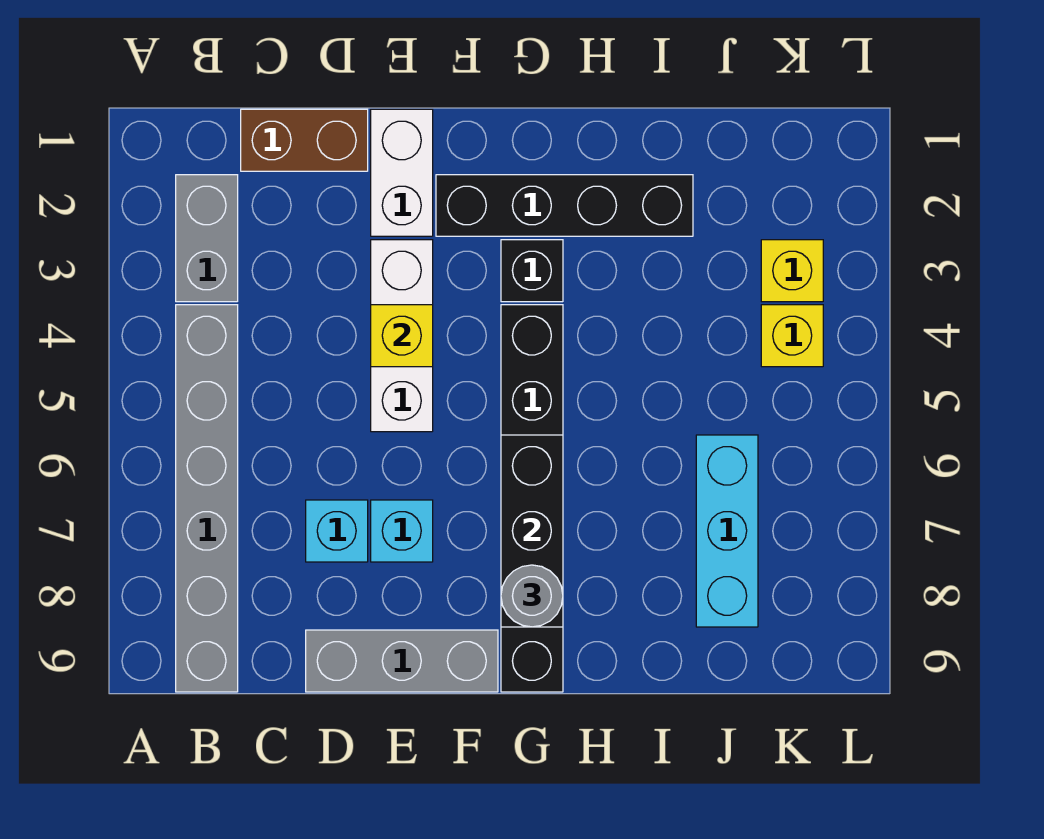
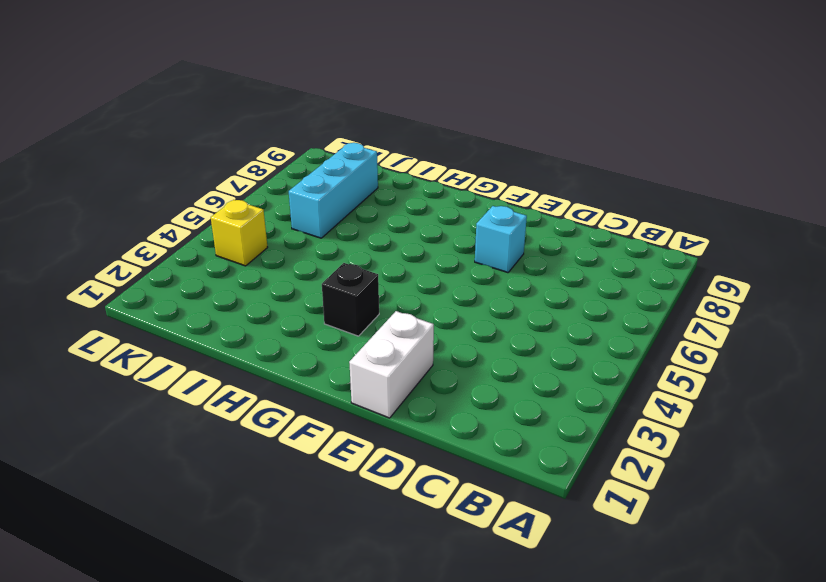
none -> grey brick B2:B3 level 1
none -> grey brick B4:B9 level 1
none -> brown brick C1:D1 level 1

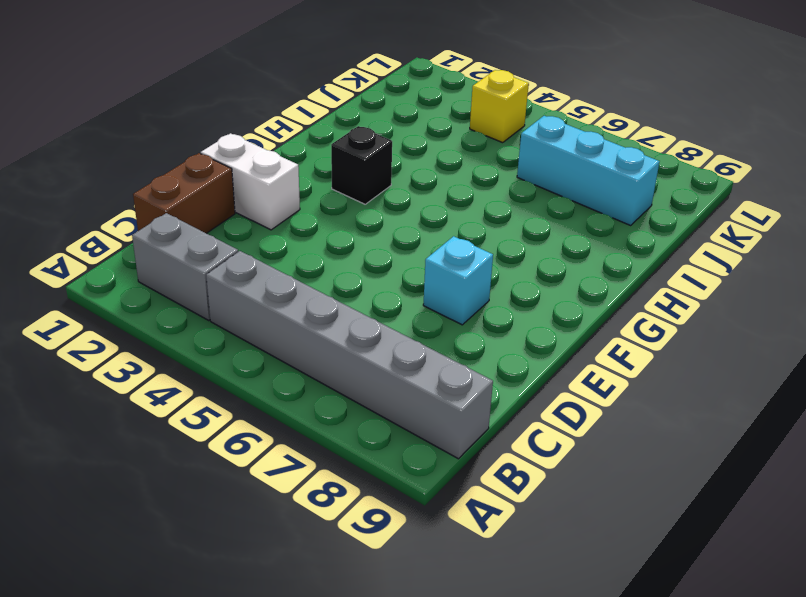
none -> cyan brick D7 level 1
none -> grey brick D9:F9 level 1
none -> white brick E3:E5 level 1

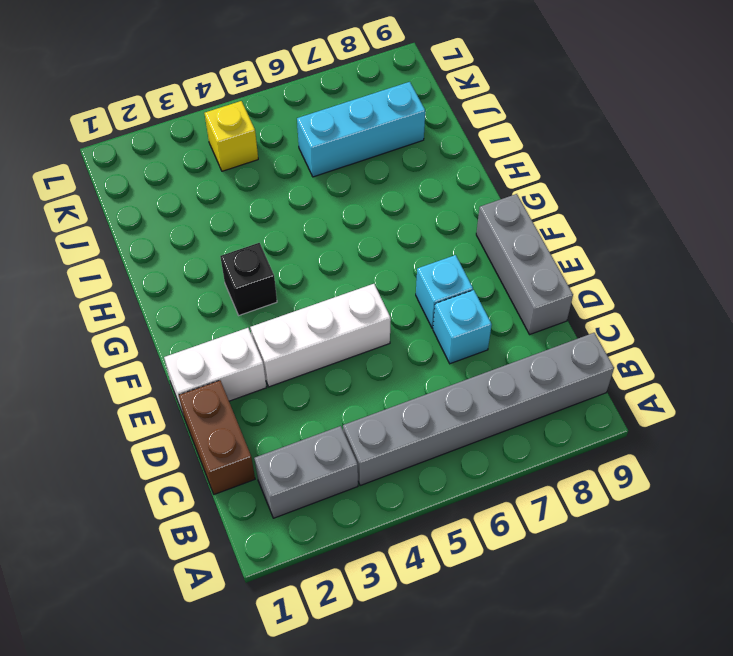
none -> black brick F2:I2 level 1
none -> black brick G4:G9 level 1
none -> yellow brick K3 level 1

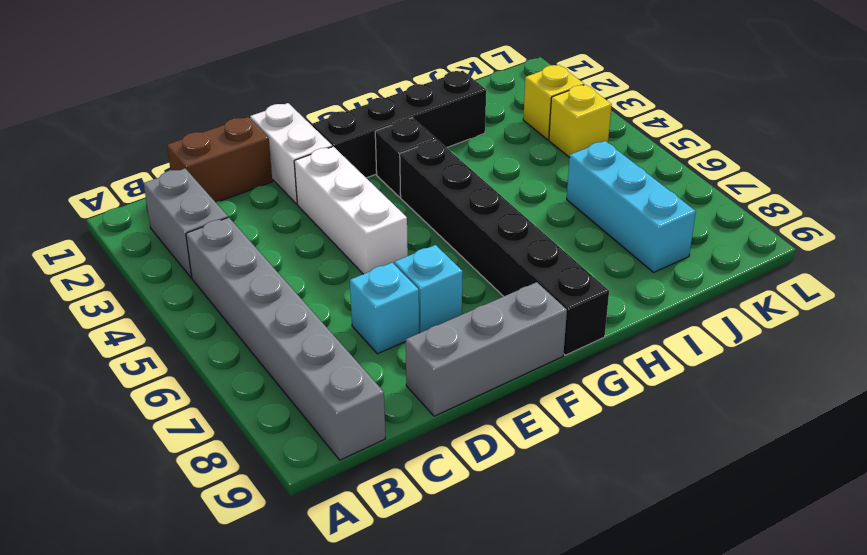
none -> yellow brick E4 level 2
none -> black brick G6:G8 level 2
none -> grey round brick G8 level 3

